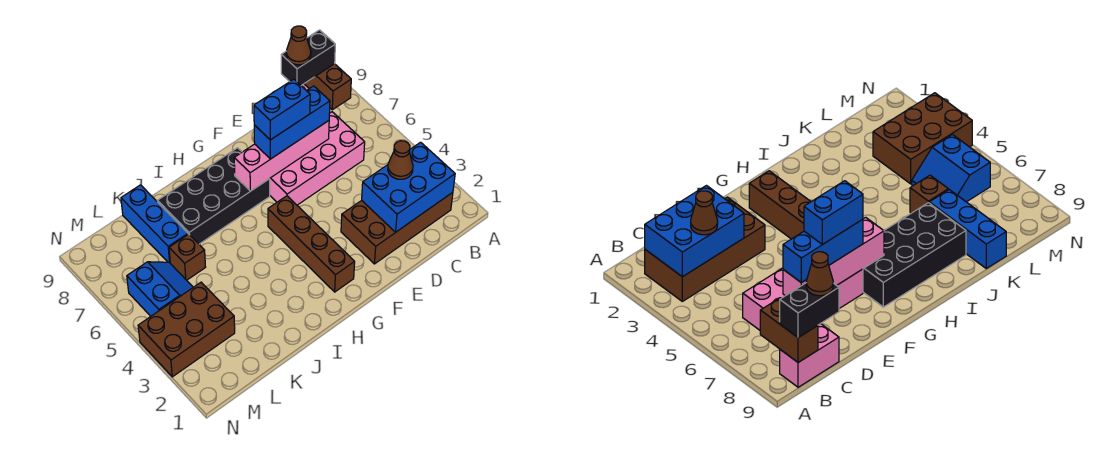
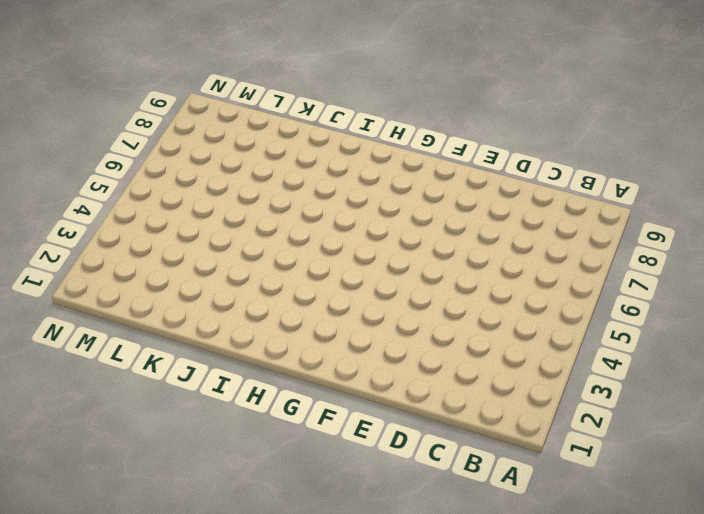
none -> brown brick B2:E3 level 1
none -> pink brick B9:C9 level 1
none -> pink brick C6:F7 level 1

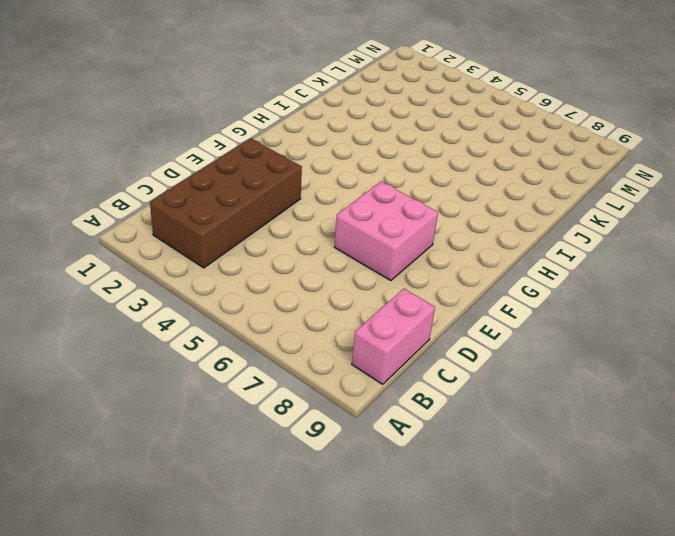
pink brick E6:F7 level 1 -> pink brick C6:F7 level 1
none -> brown brick G2:G5 level 1
none -> black brick G7:J8 level 1
none -> brown brick K6 level 1

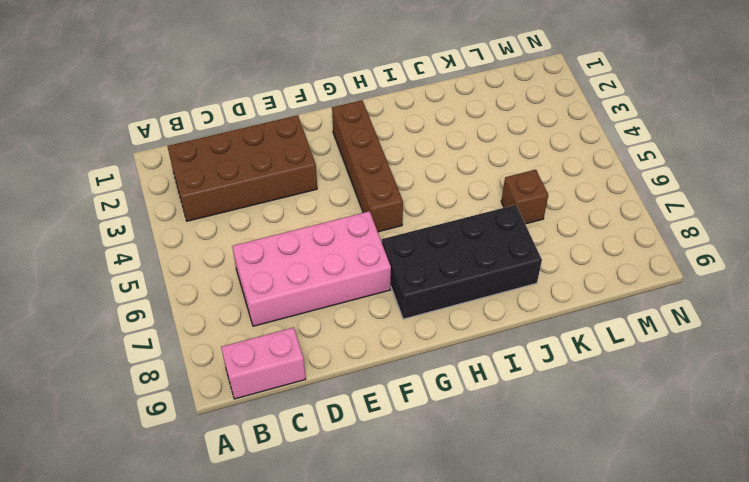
none -> blue brick K7:K9 level 1
none -> brown brick L3:N4 level 1
none -> blue slope L5:M6 level 1 top M

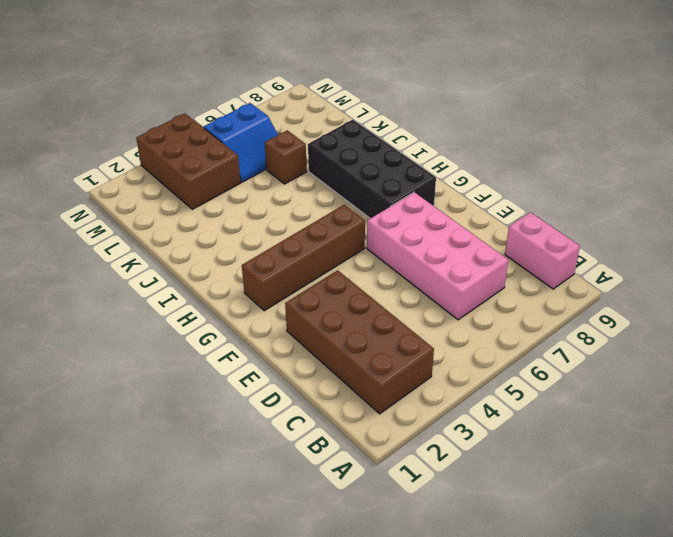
none -> blue brick K7:K9 level 1
none -> blue brick B2:D3 level 2
none -> brown brick B8:B9 level 2

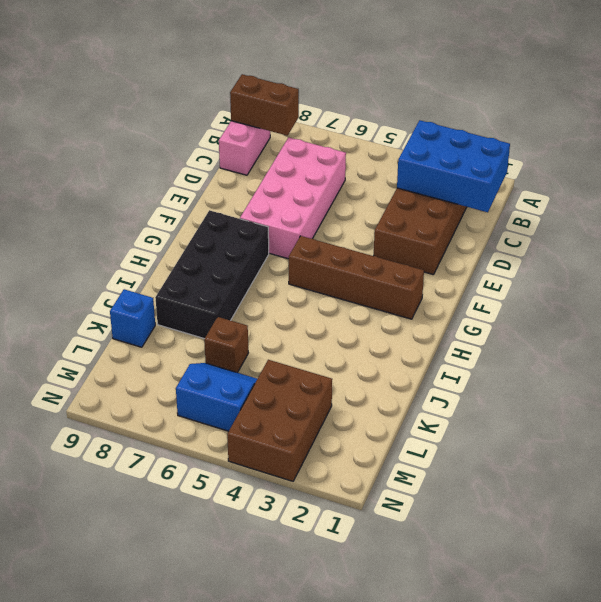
blue brick B1:C3 level 2 -> blue brick B2:D3 level 2
blue brick K9 level 1 -> blue brick K7:K9 level 1
none -> pink brick D7:G7 level 2
none -> black brick B9:C9 level 3
none -> brown cone C3 level 3

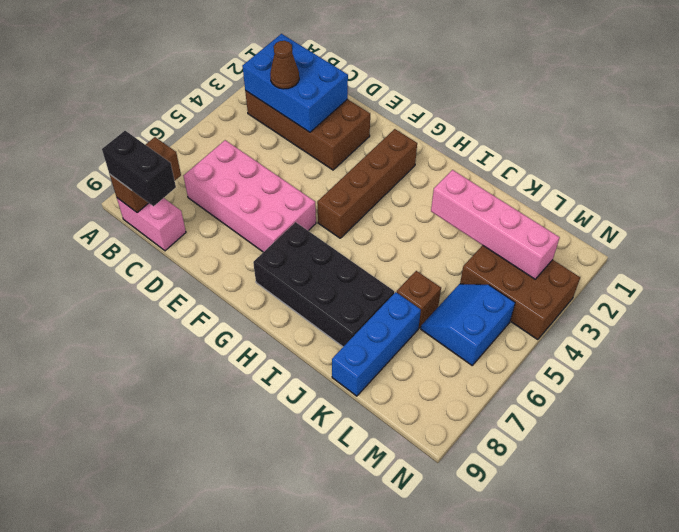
pink brick J3:M3 level 2 -> pink brick D7:G7 level 2
none -> blue brick D7:F7 level 3
none -> brown cone C9 level 4
none -> blue brick E7:F7 level 4

